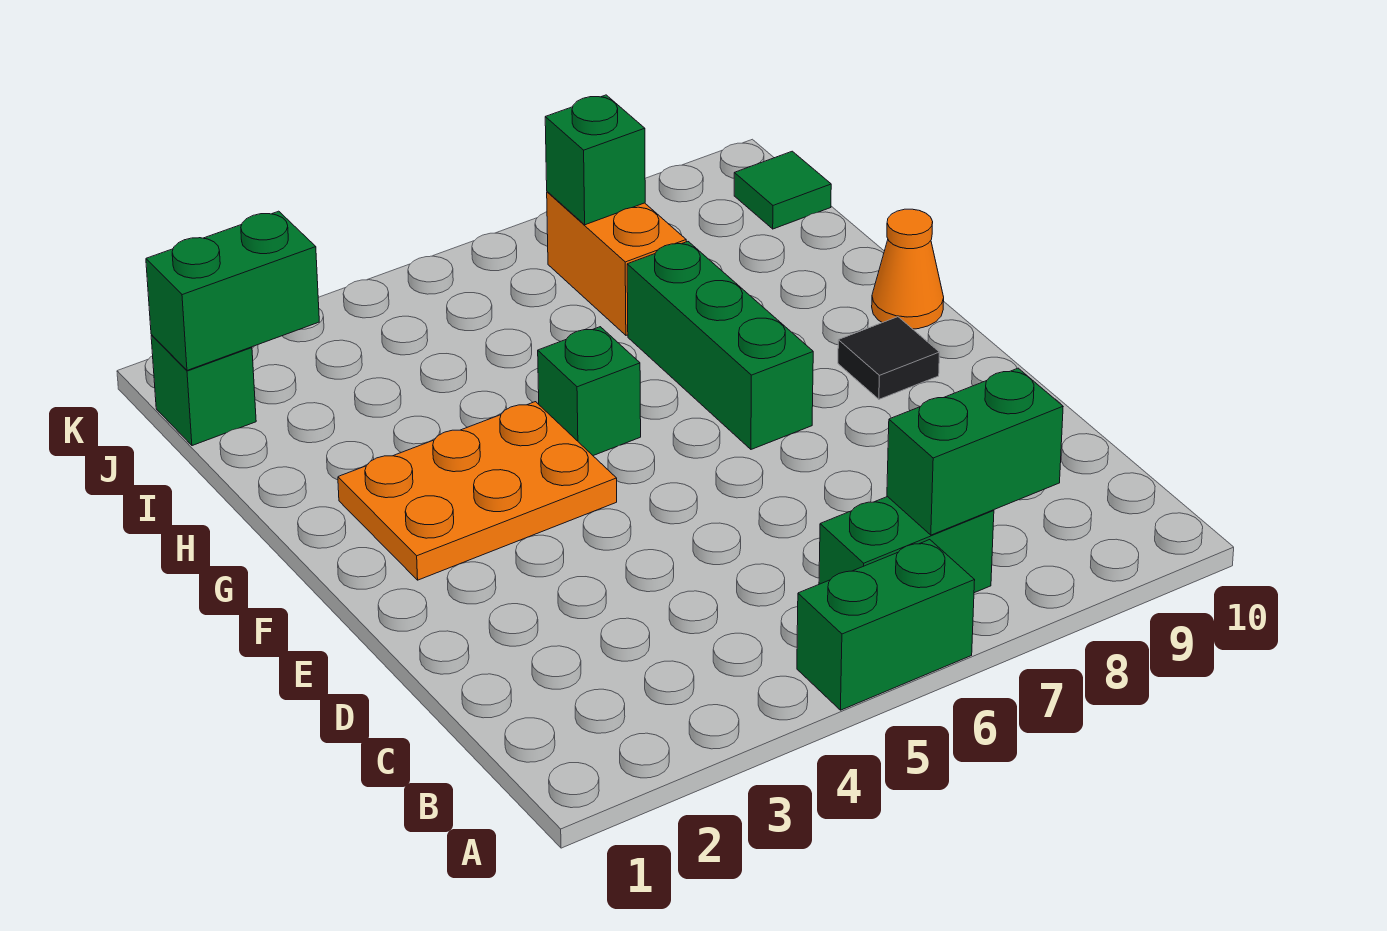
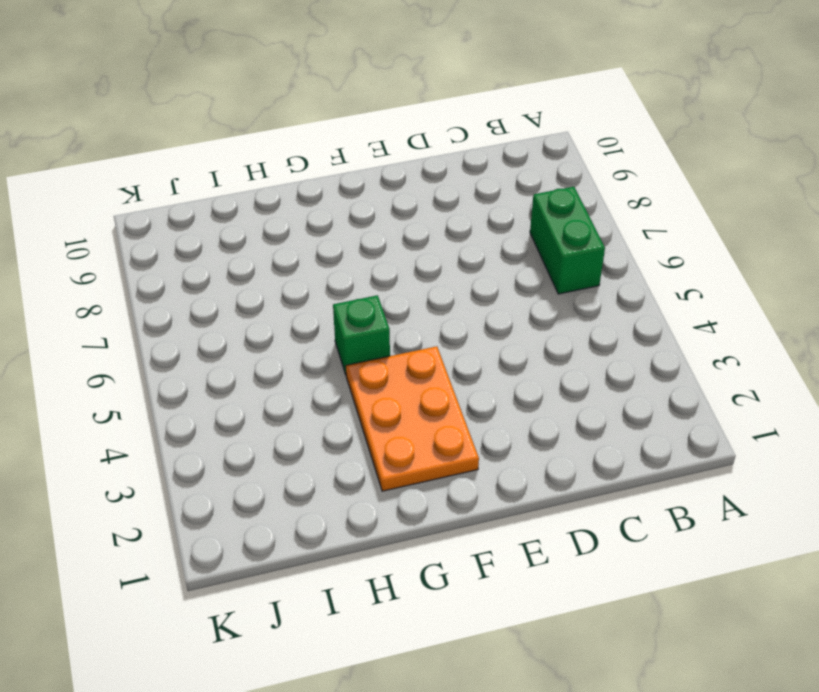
none -> green brick A5:A6 level 1
none -> green brick F7:H7 level 1
none -> black tile F9 level 1

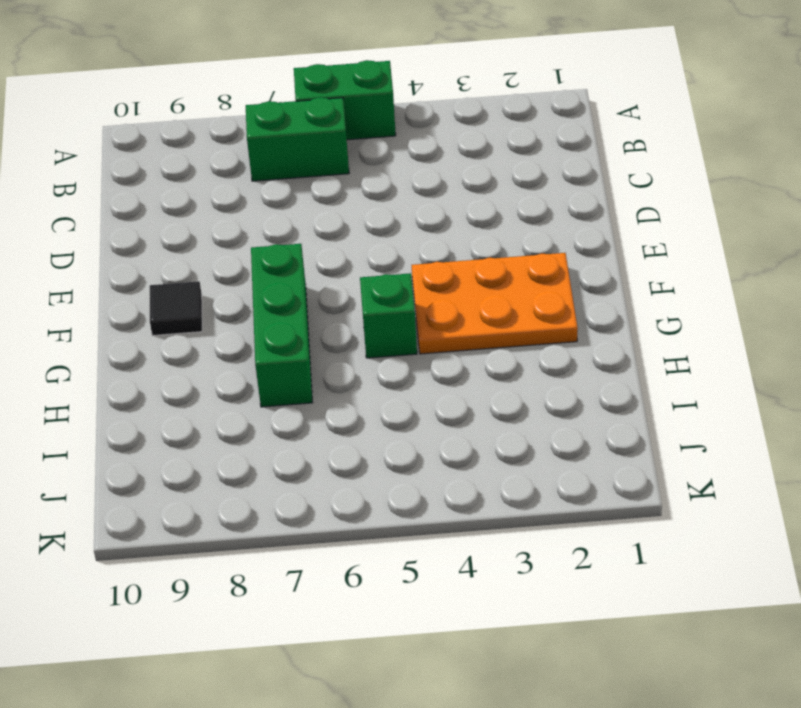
none -> orange cone G10 level 1
none -> orange brick I7:J7 level 1
none -> green brick J1 level 1

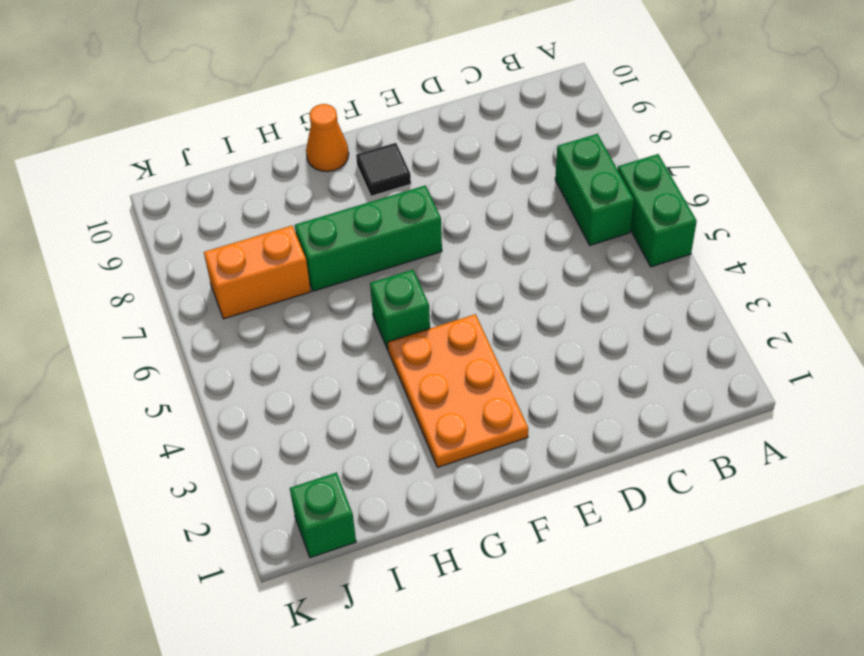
none -> green tile J10 level 1
none -> green brick B7:B8 level 2
none -> green brick J1:J2 level 2

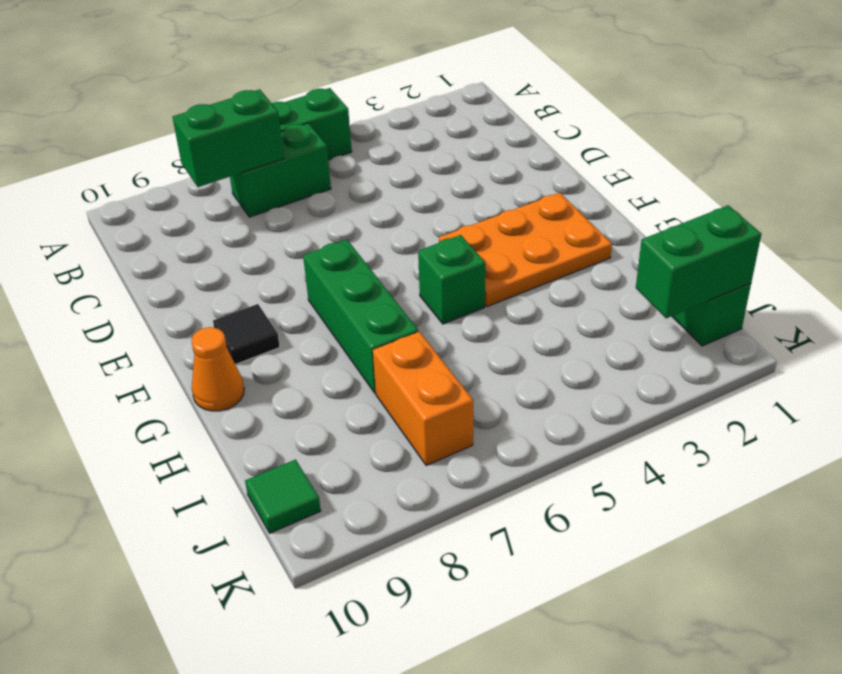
none -> green brick J7 level 2

